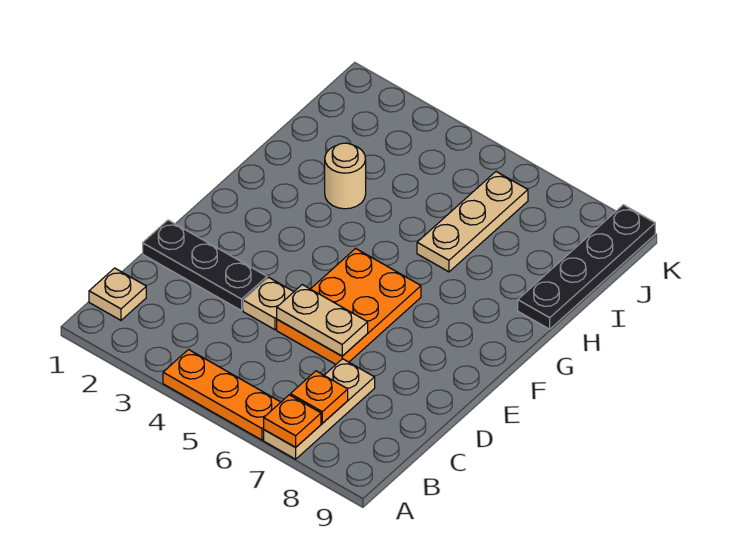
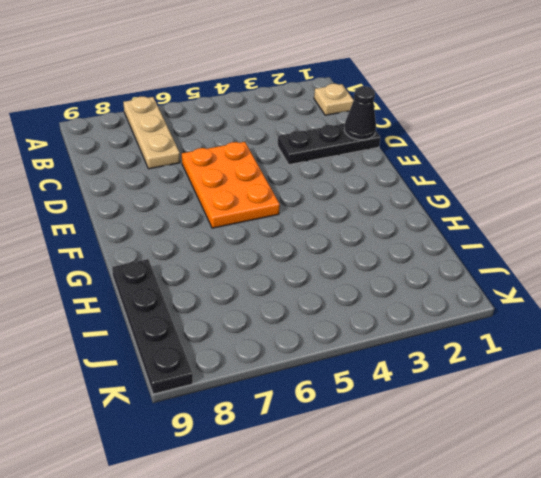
black cone D1 level 2 -> none
none -> orange plate A4:A6 level 1
none -> tan plate D4 level 1
none -> tan round brick H3 level 1

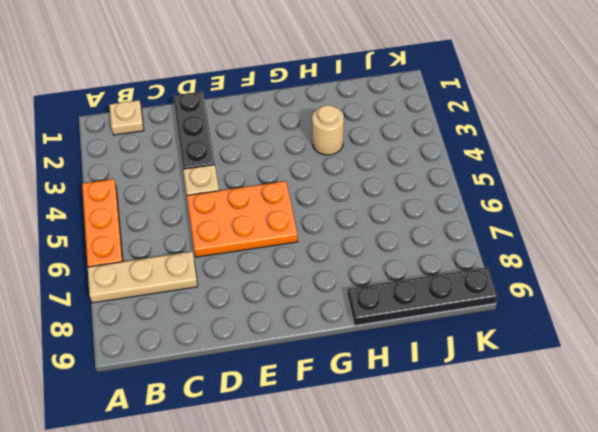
none -> tan plate H6:J6 level 1
none -> orange plate A7 level 2
none -> orange plate B7 level 2

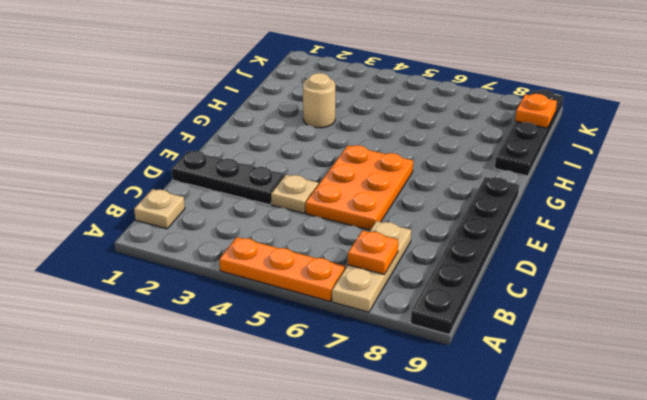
black plate A9:F9 level 1 -> none
orange plate J9 level 2 -> orange plate A7 level 2
none -> tan plate H6:J6 level 1
none -> tan plate D5:D6 level 2

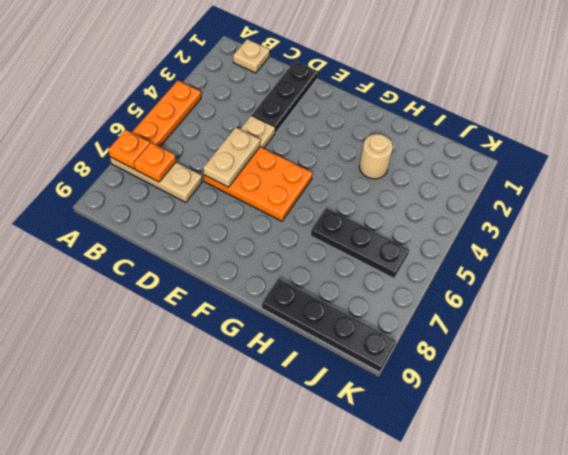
black plate H6:J6 level 1 -> tan plate H6:J6 level 1

